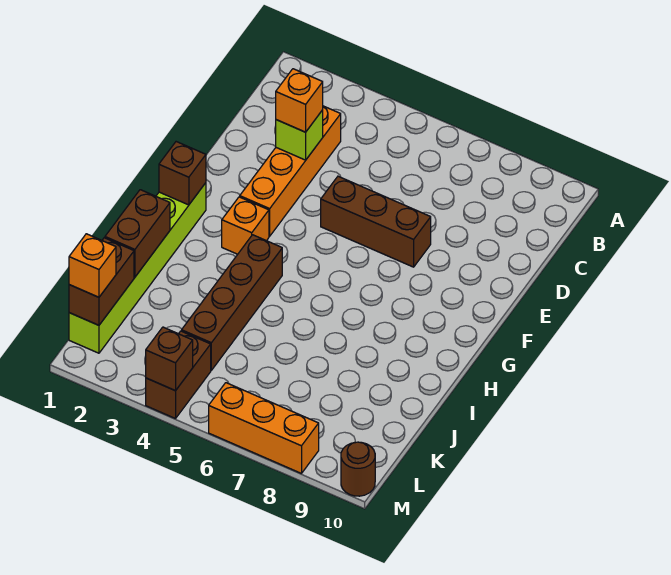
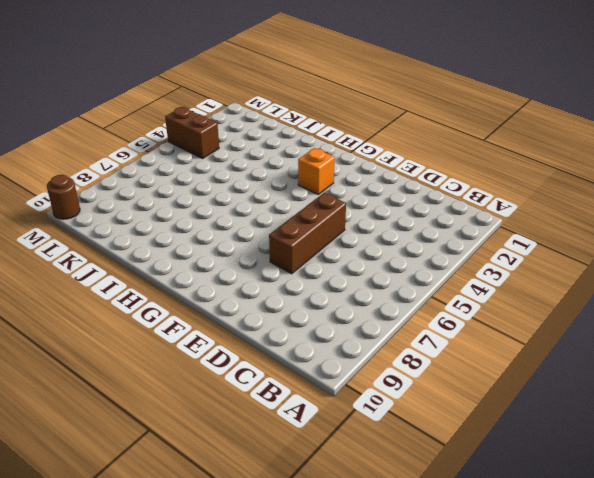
none -> orange brick C3:F3 level 1
none -> lime brick G1:L1 level 1
none -> brown brick H4:K4 level 1

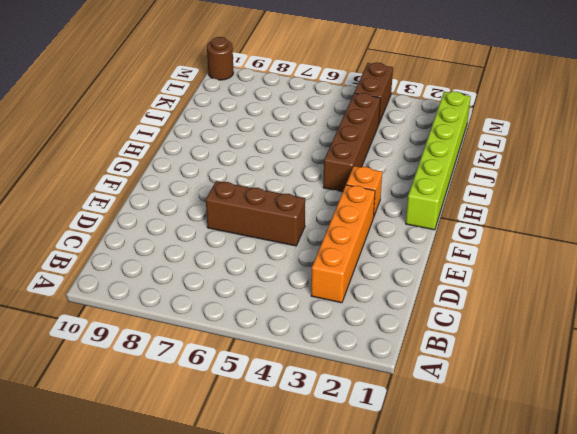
none -> orange brick M6:M8 level 1
none -> lime brick D3 level 2
none -> brown brick G1 level 2

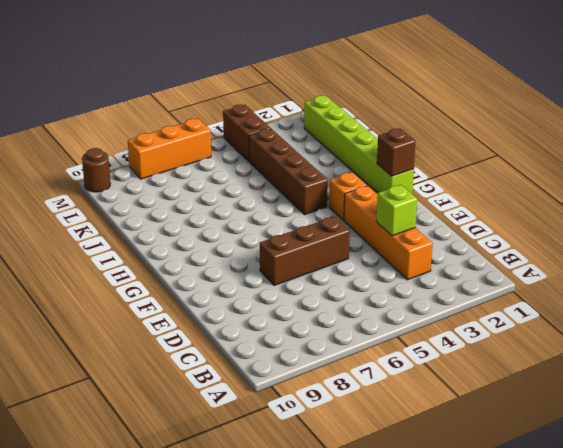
none -> brown brick I1:J1 level 2
none -> brown brick K1:L1 level 2
none -> brown brick M4 level 2

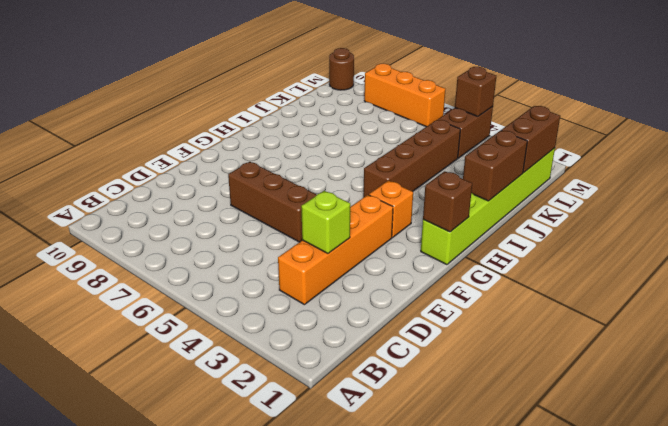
none -> orange brick D3 level 3
none -> orange brick L1 level 3

